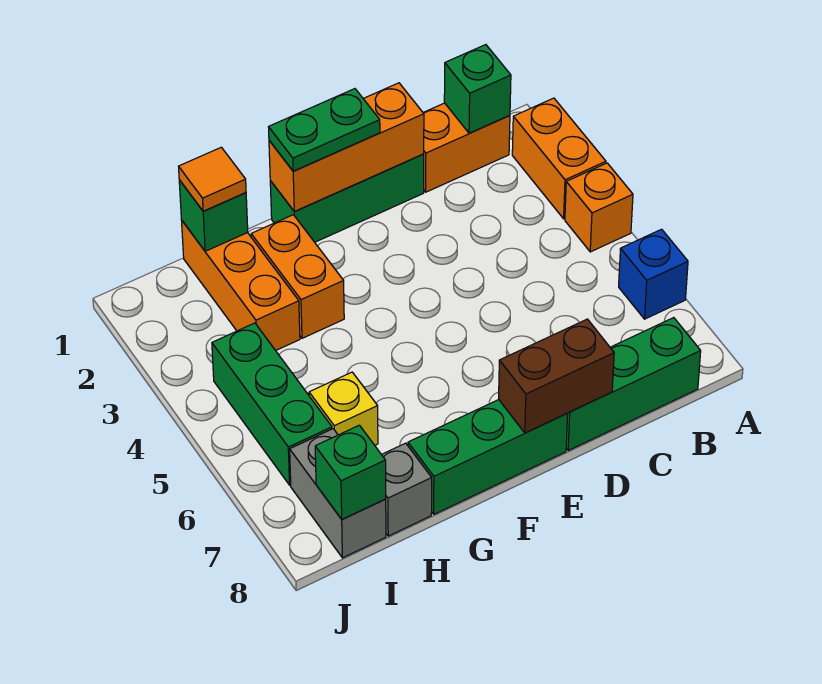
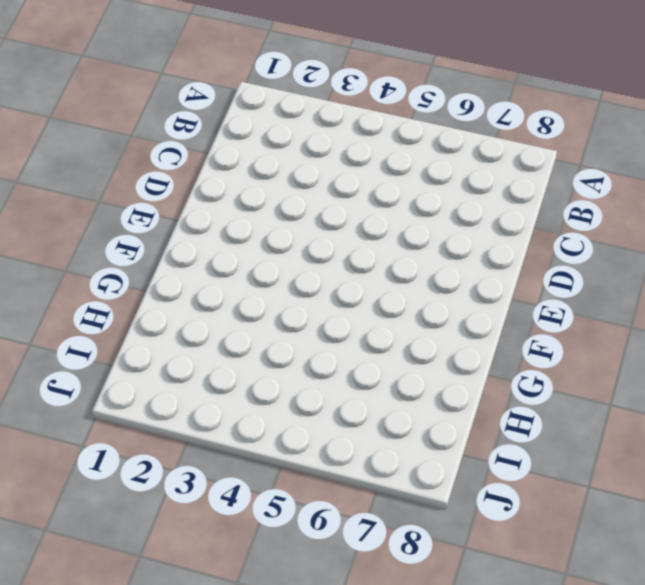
none -> orange brick A2:A3 level 1
none -> orange brick A4 level 1
none -> blue brick A6 level 1

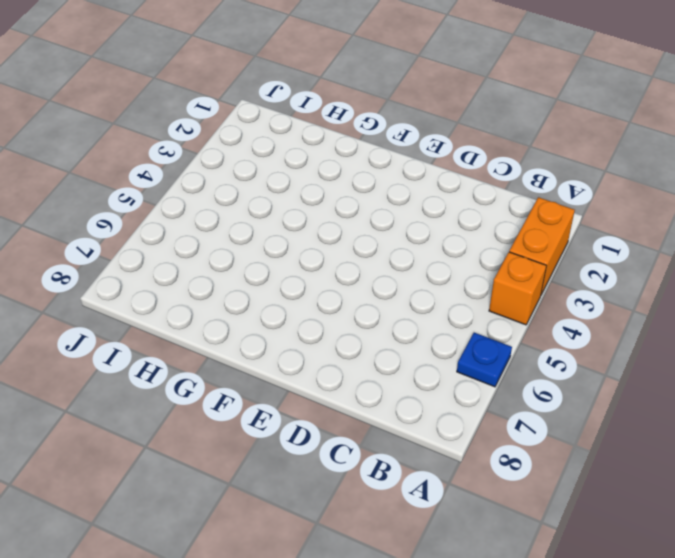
blue plate A6 level 1 -> blue brick A6 level 1
none -> orange brick B1:C1 level 1
none -> green brick B8:D8 level 1
none -> green brick D1:F1 level 1

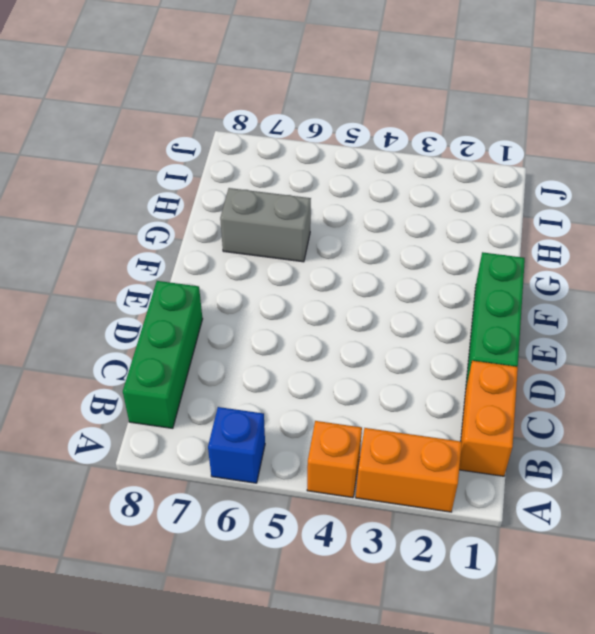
grey brick G6:G7 level 1 -> grey brick I7:I8 level 1
none -> green brick E8:G8 level 1
none -> orange brick G2:G3 level 1
none -> orange brick H1:H3 level 1

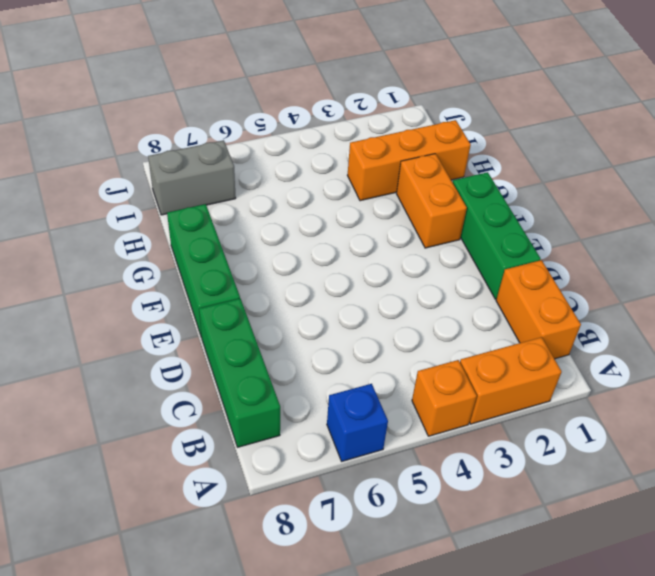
orange brick F2:G2 level 1 -> orange brick G2:G3 level 1
none -> yellow brick H6 level 1
none -> grey brick H8 level 1
none -> green brick I4:I6 level 1

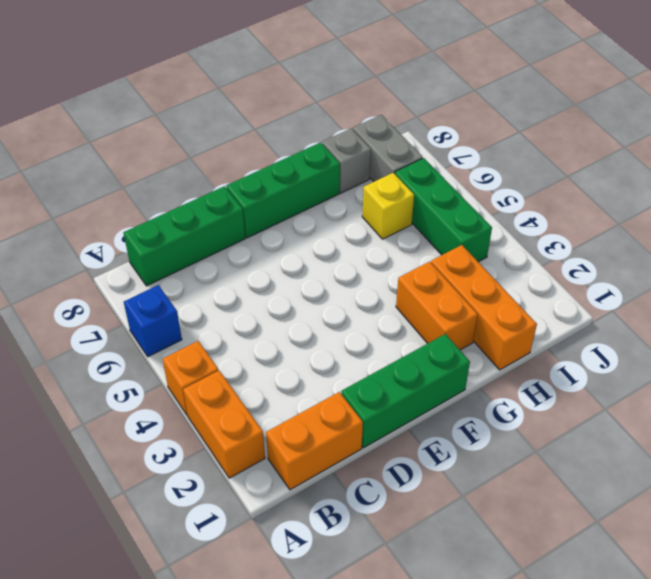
none -> green brick B1 level 2
none -> orange brick D1:F1 level 2
none -> brown brick D8:E8 level 2

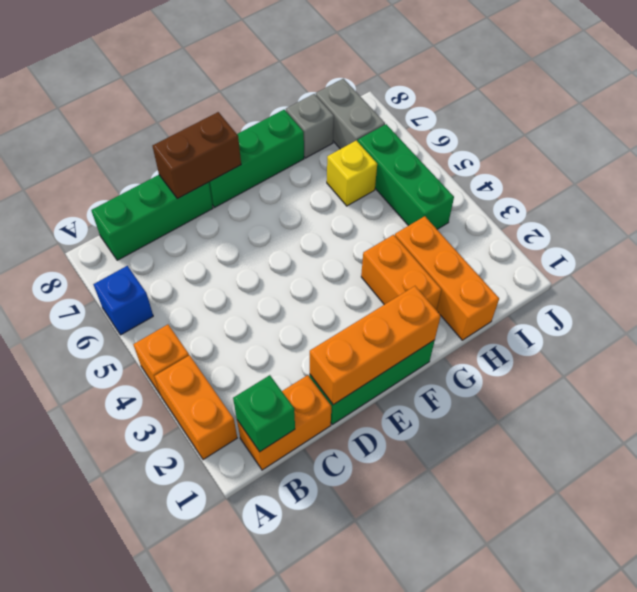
none -> green brick H1 level 2
none -> green brick I8 level 2
none -> green plate E1:F1 level 3

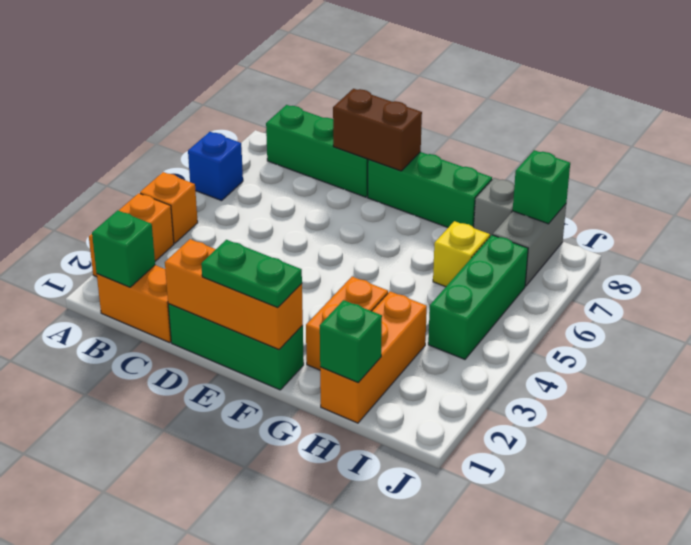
none -> orange tile H1 level 3

